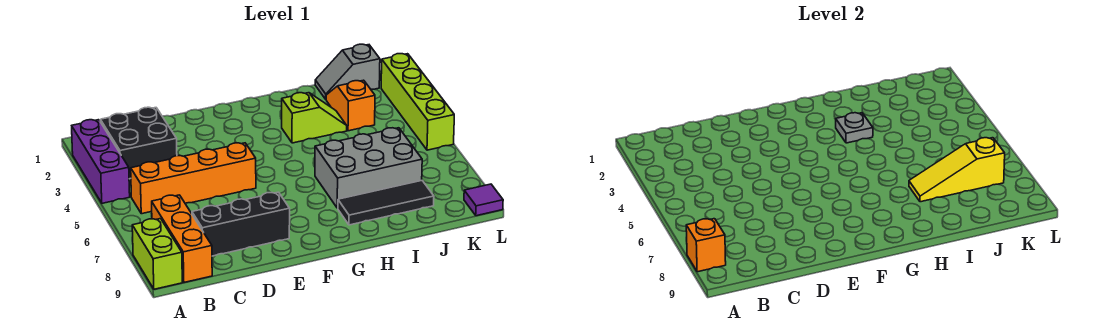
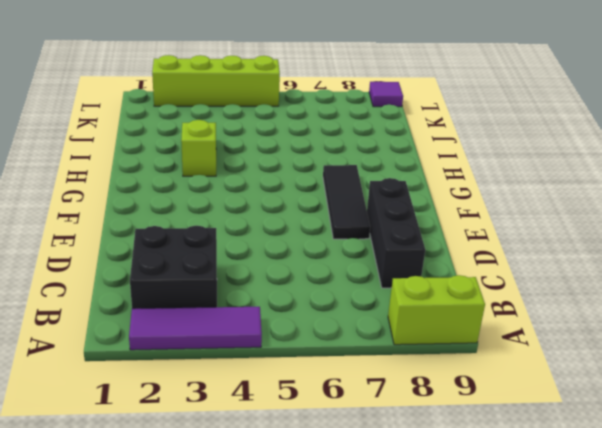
purple tile A2:A4 level 1 -> purple brick A2:A4 level 1
black tile E7:G7 level 1 -> black tile H8:J8 level 1
none -> orange brick B5:E5 level 1
none -> orange brick B7:B9 level 1
none -> grey brick H6:J7 level 1

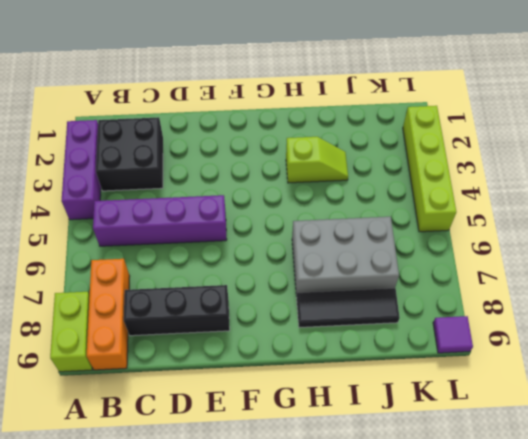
purple brick B5:E5 level 1 -> orange brick B5:E5 level 1
none -> grey slope J1:K1 level 1 top K
none -> orange slope J2:J3 level 1 top 3
none -> orange brick A8 level 2

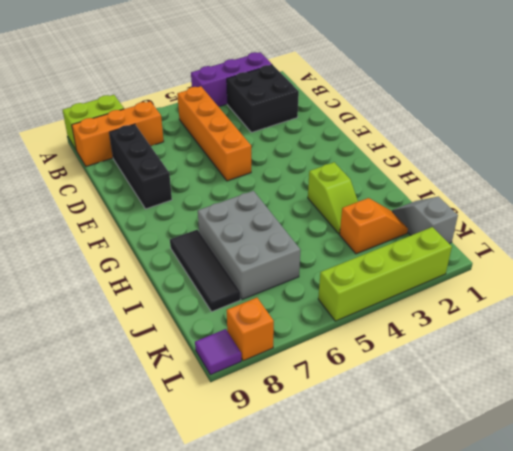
orange brick L8 level 1 -> orange brick A8 level 2
none -> grey plate H3 level 2
none -> yellow slope I7:K7 level 2 top K

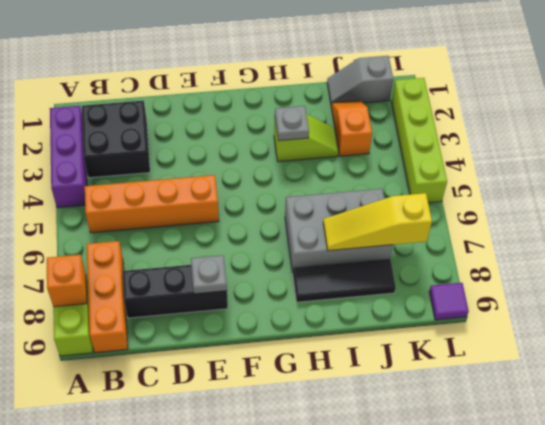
grey plate E8 level 2 -> none

